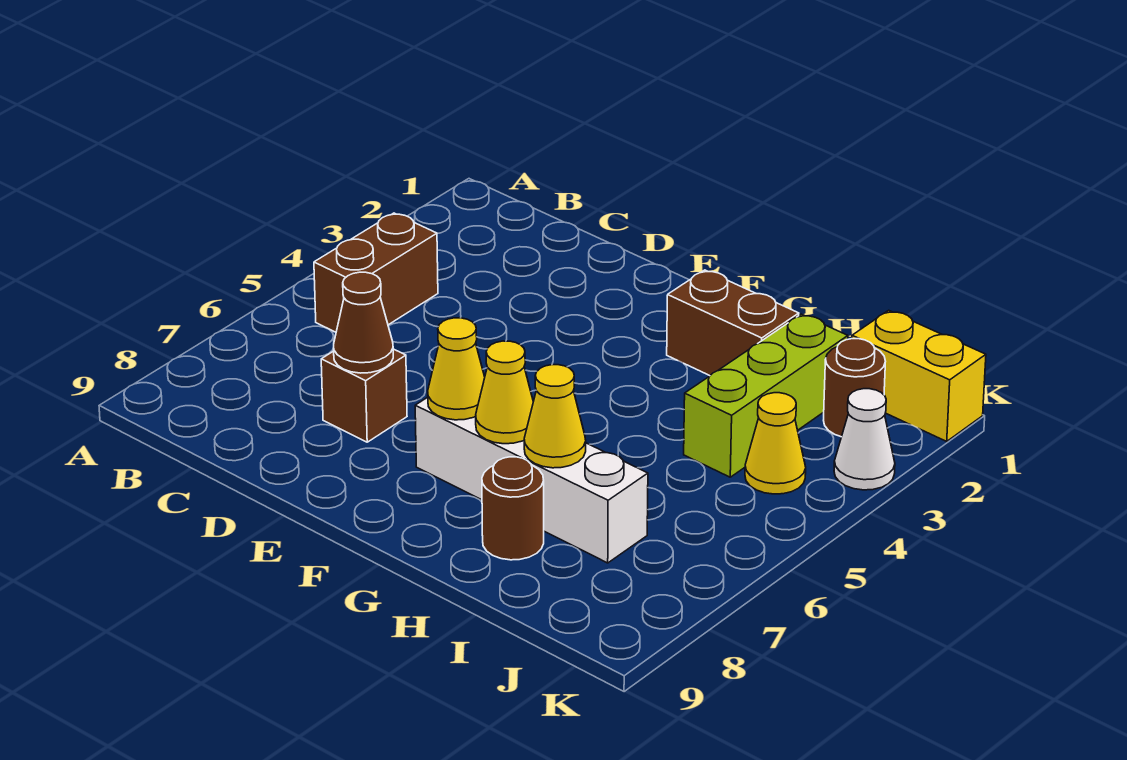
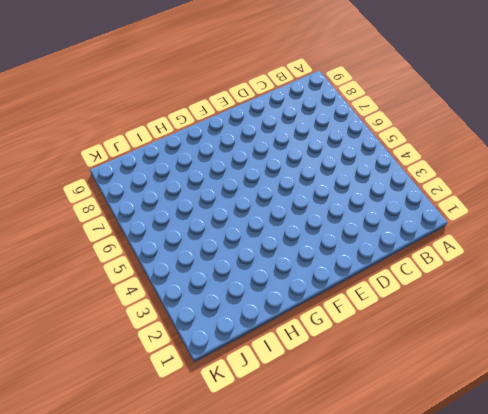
none -> brown brick B4:B5 level 1
none -> brown brick D7 level 1
none -> white brick F7:I7 level 1

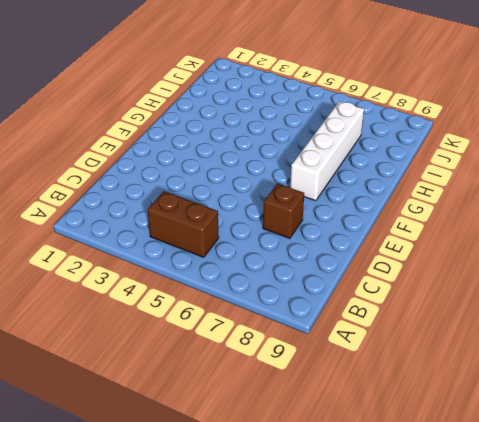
none -> brown brick G2:H2 level 1
none -> brown round brick H8 level 1
none -> lime brick I2:I4 level 1

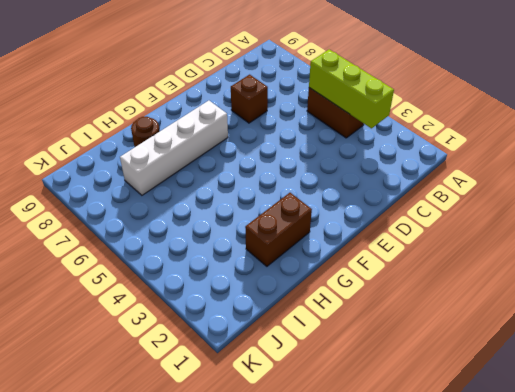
lime brick B3:B5 level 2 -> lime brick I2:I4 level 1
none -> yellow brick J1:K1 level 1
none -> brown round brick J2 level 1
none -> yellow cone J4 level 1

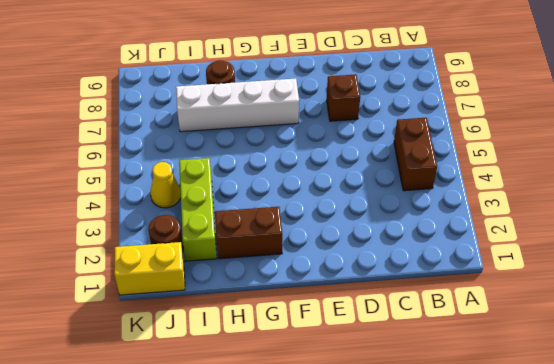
none -> white cone K3 level 1
none -> brown cone D7 level 2
none -> yellow cone F7 level 2

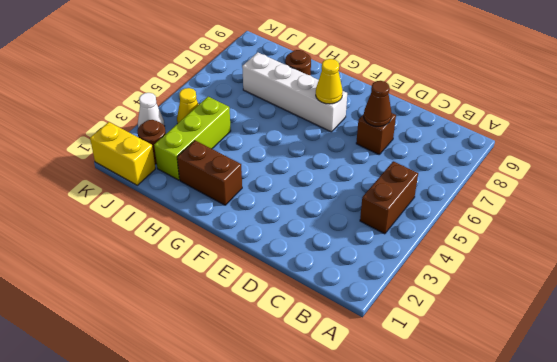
none -> yellow cone G7 level 2
none -> yellow cone H7 level 2

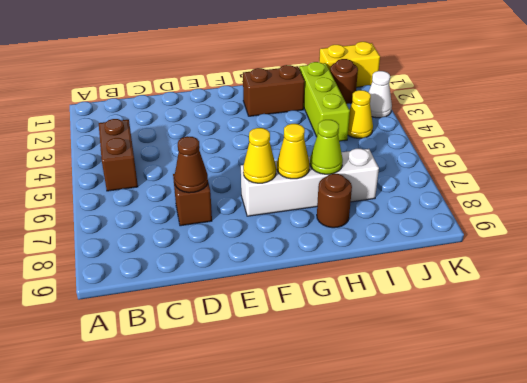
lime cone H7 level 2 -> yellow cone H7 level 2

